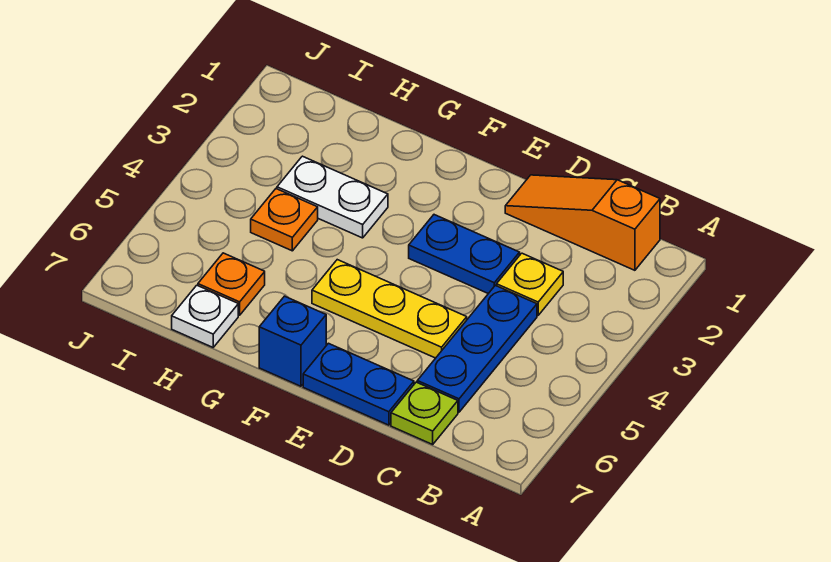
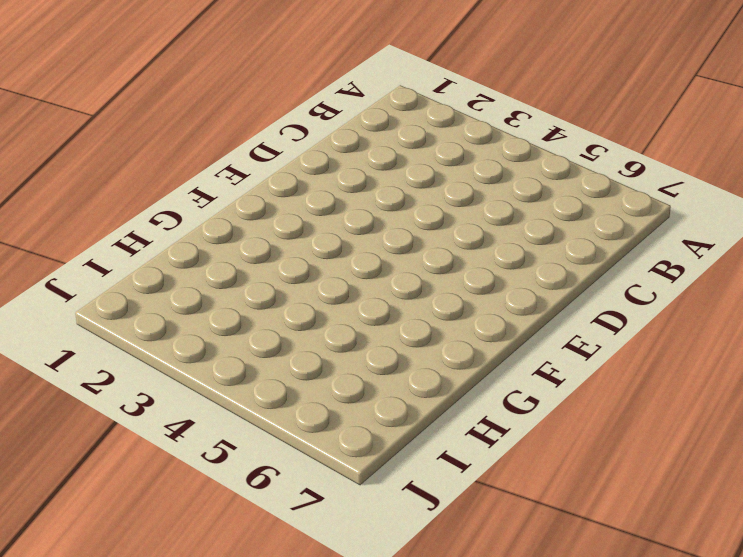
none -> orange slope B1:D1 level 1 top B
none -> yellow plate C3 level 1
none -> blue plate C4:C6 level 1

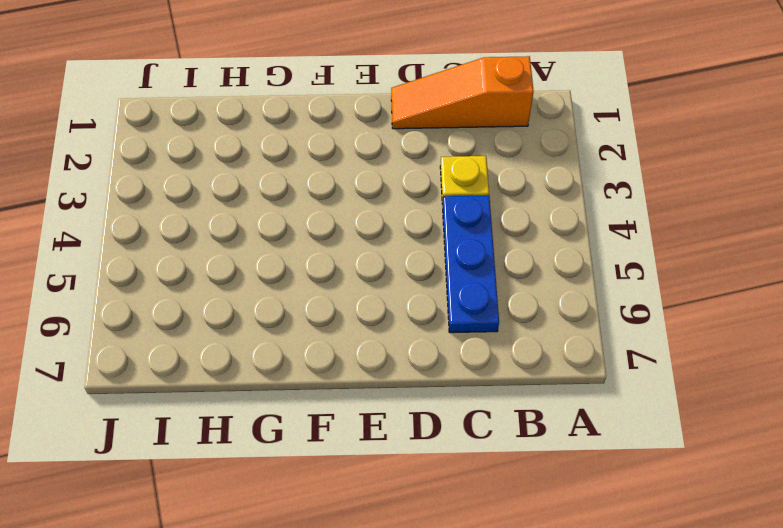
none -> lime plate C7 level 1
none -> blue plate D3:E3 level 1
none -> yellow plate D5:F5 level 1

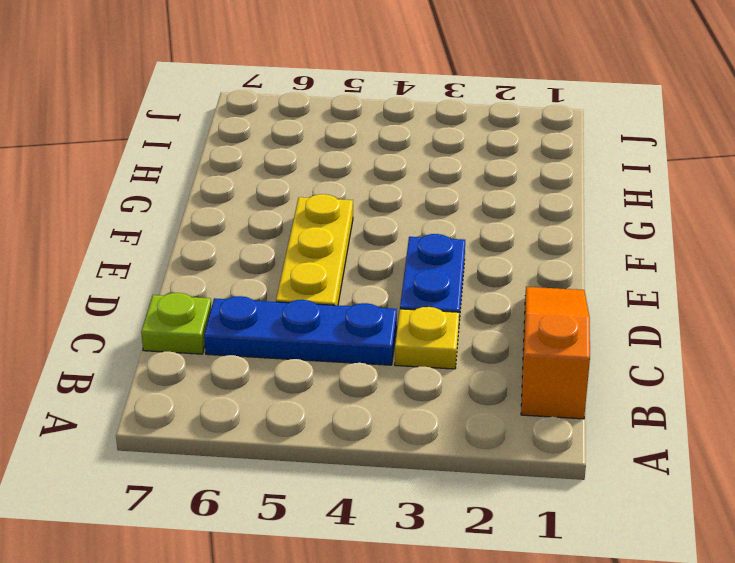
none -> blue plate D7:E7 level 1
none -> blue brick F7 level 1
none -> white plate G3:H3 level 1

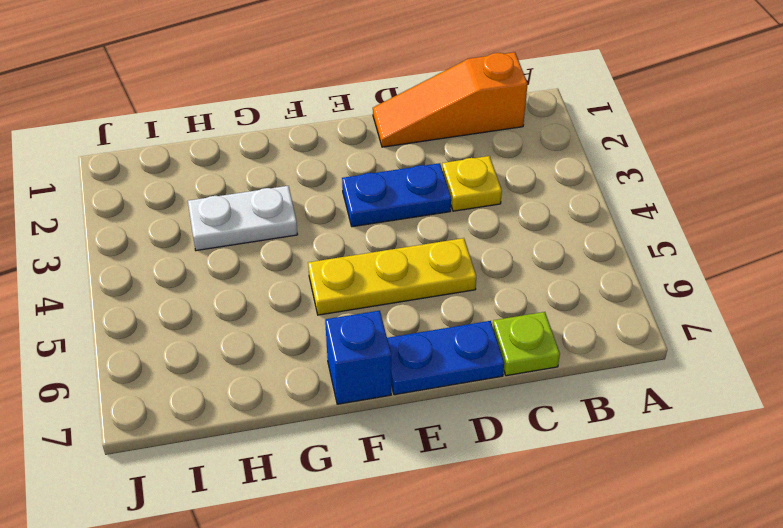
none -> blue plate C4:C6 level 1
none -> orange plate H4 level 1
none -> orange plate H6 level 1

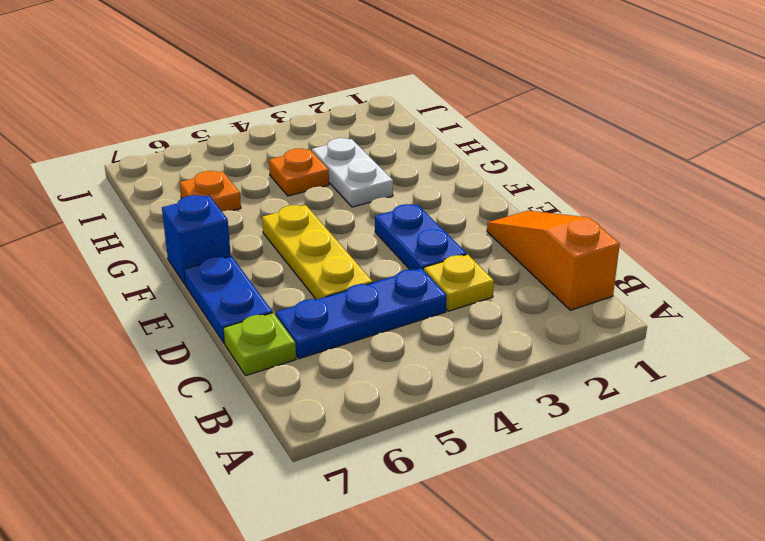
none -> white plate H7 level 1

